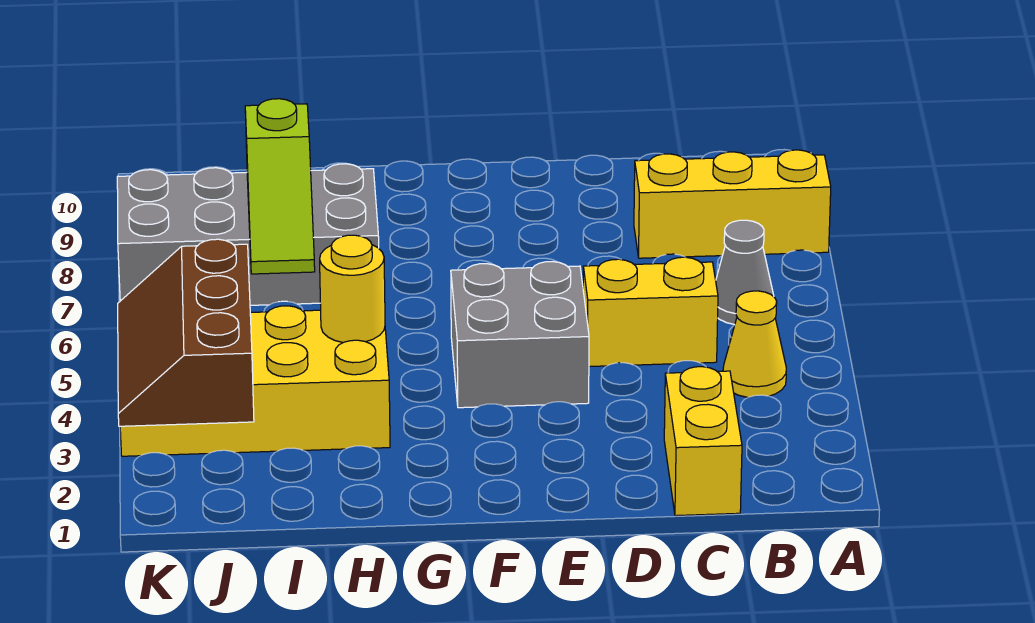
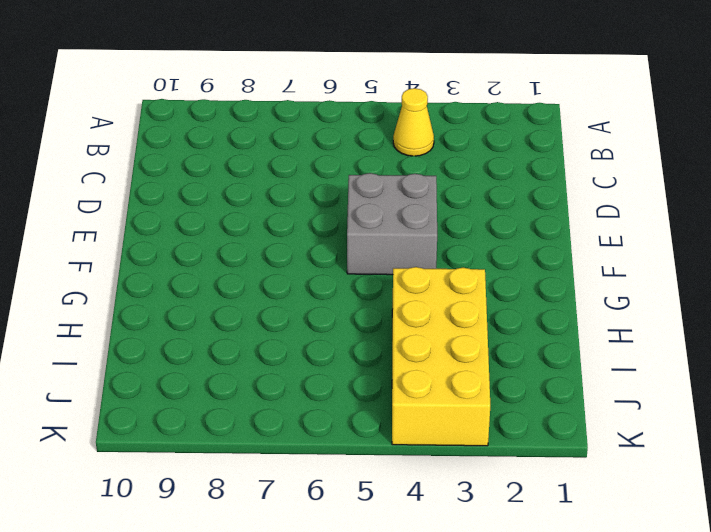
none -> yellow brick A8:C8 level 1
none -> grey cone B6 level 1

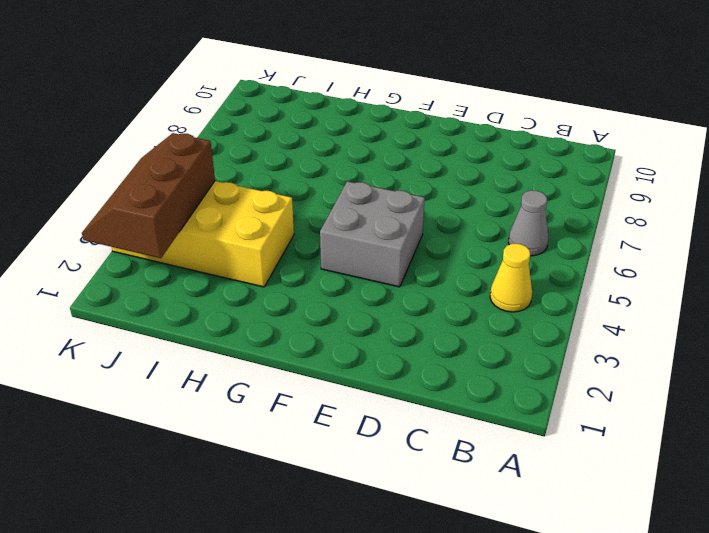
none -> yellow brick A8:C8 level 1
none -> yellow brick C1:C2 level 1

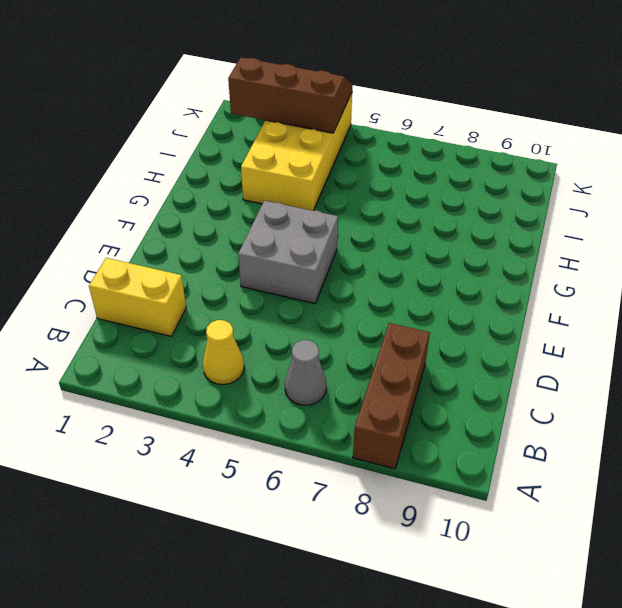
brown brick A8:C8 level 1 -> yellow brick A8:C8 level 1
none -> yellow brick C5:D5 level 1
none -> grey brick H7:K8 level 1

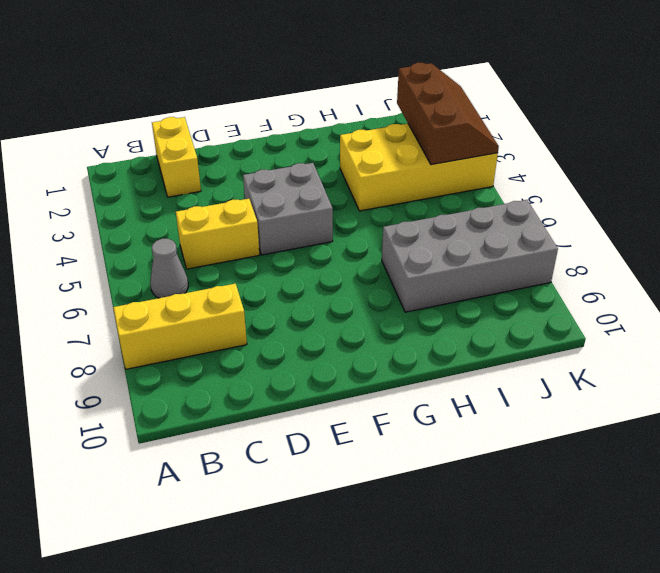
none -> yellow cone B4 level 1
none -> yellow round brick H4 level 2

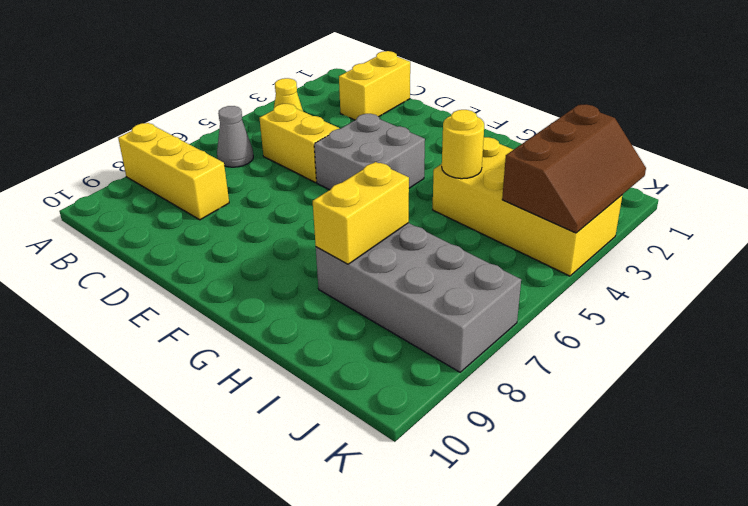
yellow brick H7:H8 level 2 -> none
none -> lime slope I6:I8 level 2 top 8

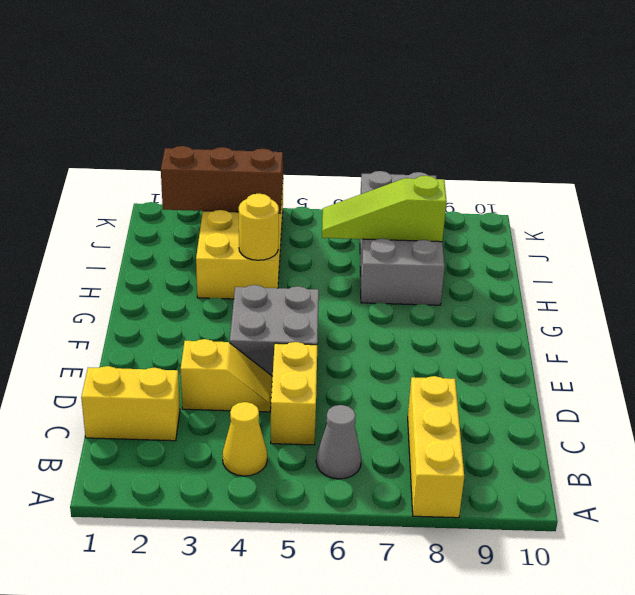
yellow slope D3:D4 level 1 top 3 -> none

